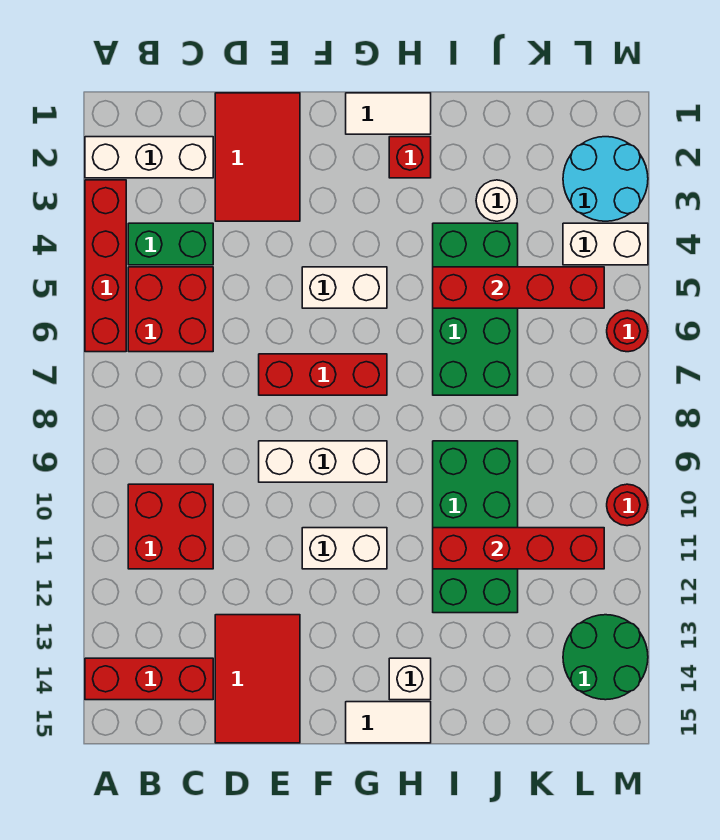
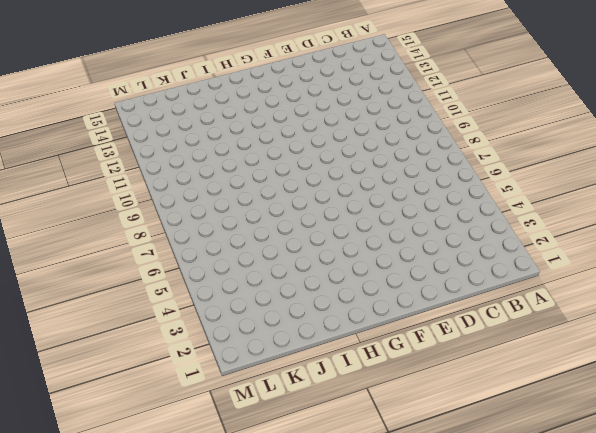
none -> white brick A2:C2 level 1
none -> red brick A3:A6 level 1
none -> red brick A14:C14 level 1

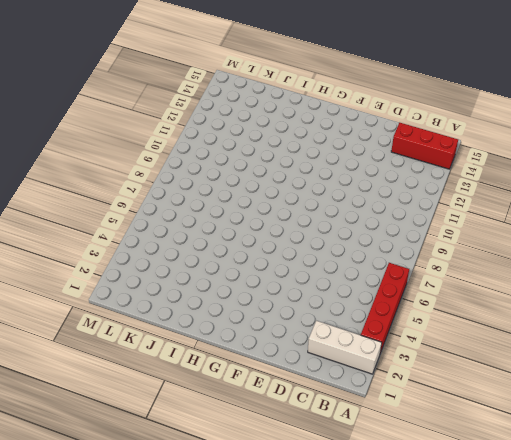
none -> green brick B4:C4 level 1
none -> red brick B5:C6 level 1
none -> red brick B10:C11 level 1

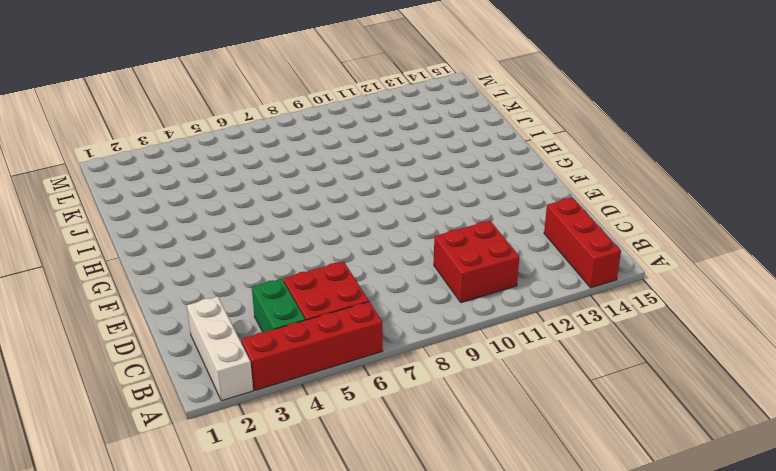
none -> red tile D1:E3 level 1
none -> red tile D13:E15 level 1
none -> red brick E7:G7 level 1

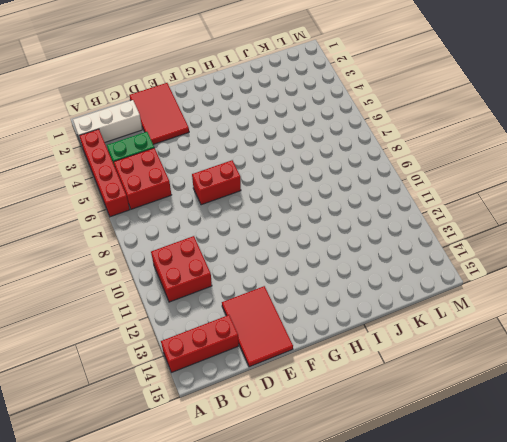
red brick E7:F7 level 1 -> red brick E7:G7 level 1
none -> white brick E9:G9 level 1
none -> white brick F5:G5 level 1
none -> white brick F11:G11 level 1

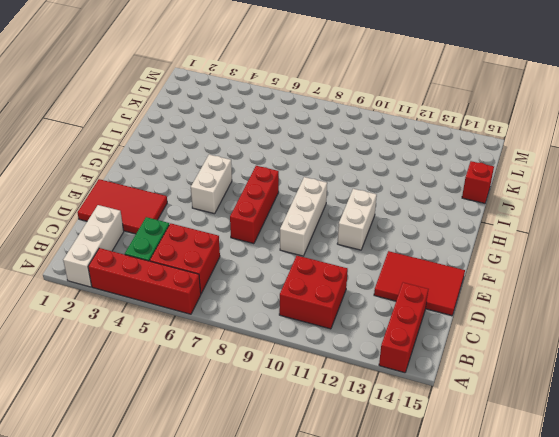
red brick J15 level 1 -> red brick H2 level 1
none -> white tile G1:H1 level 1
none -> white tile G15:H15 level 1
none -> white brick H14 level 1

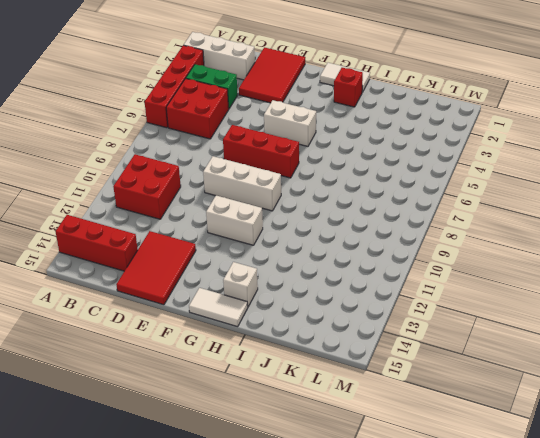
none -> green brick I4:J7 level 1
none -> green brick I9:J12 level 1
none -> white round brick J3 level 1

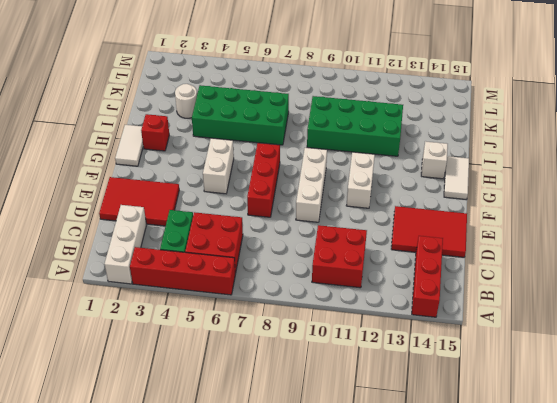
none -> cyan round brick L2:M3 level 1
none -> white brick L4:M4 level 1
none -> green round brick L13:M14 level 1

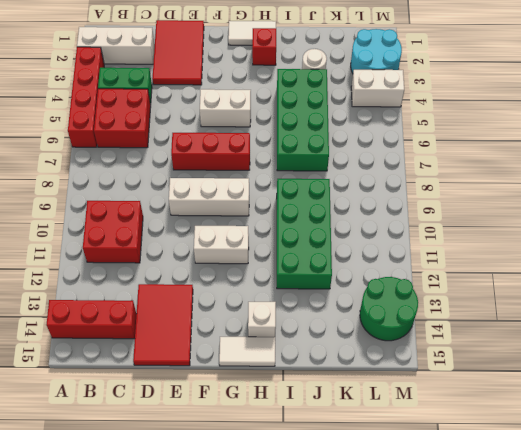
none -> red round brick M6 level 1
none -> red round brick M10 level 1
none -> red brick I5:L5 level 2

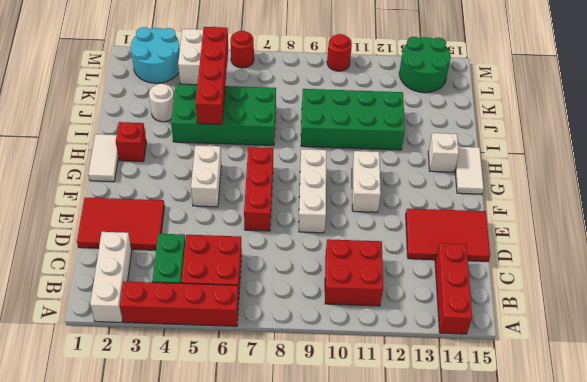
none -> red brick I11:L11 level 2

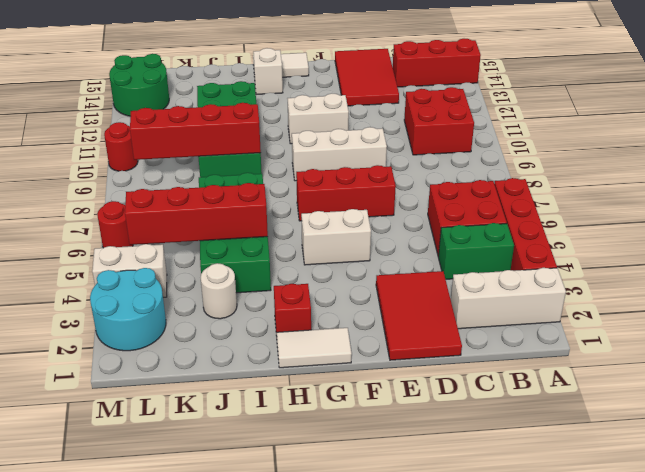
red brick I9:L9 level 2 -> red brick I11:L11 level 2

